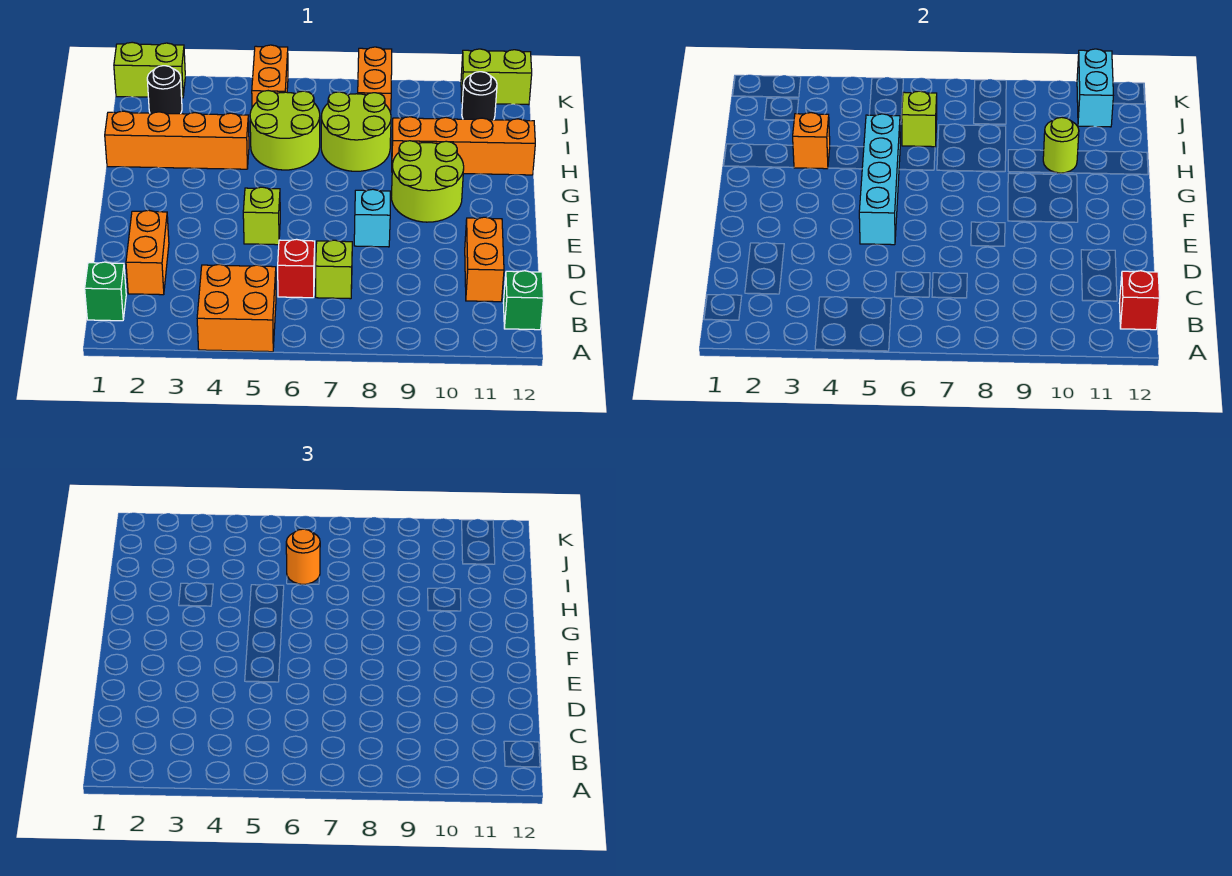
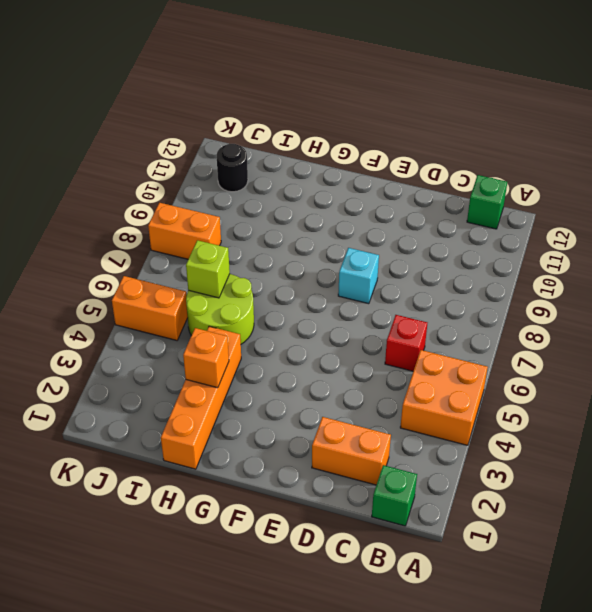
none -> lime brick C7 level 1
none -> orange brick C11:D11 level 1
none -> lime brick E5 level 1

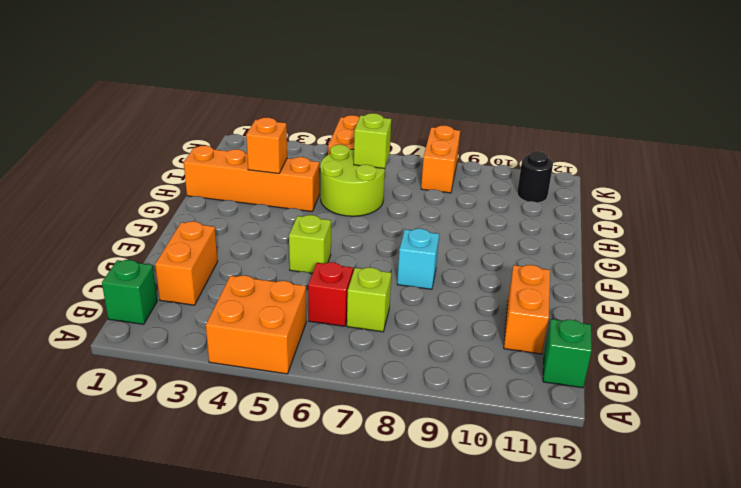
none -> lime round brick F9:G10 level 1
none -> lime round brick H7:I8 level 1
none -> orange brick H9:H12 level 1

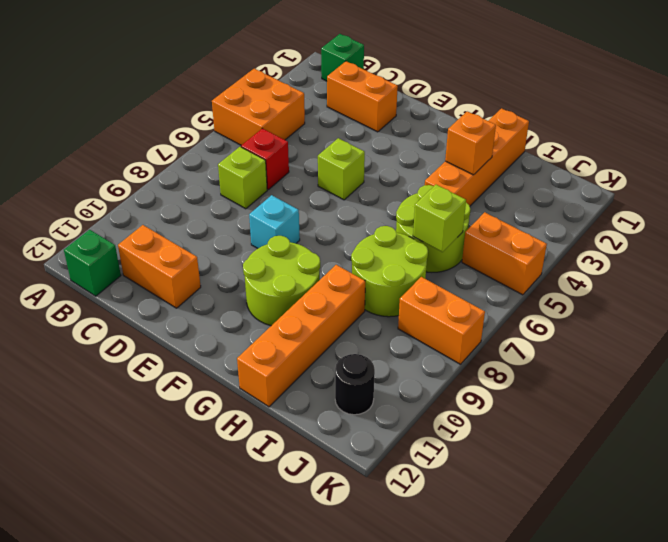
none -> black round brick J2 level 1
none -> lime brick K1:K2 level 1
none -> lime brick K11:K12 level 1

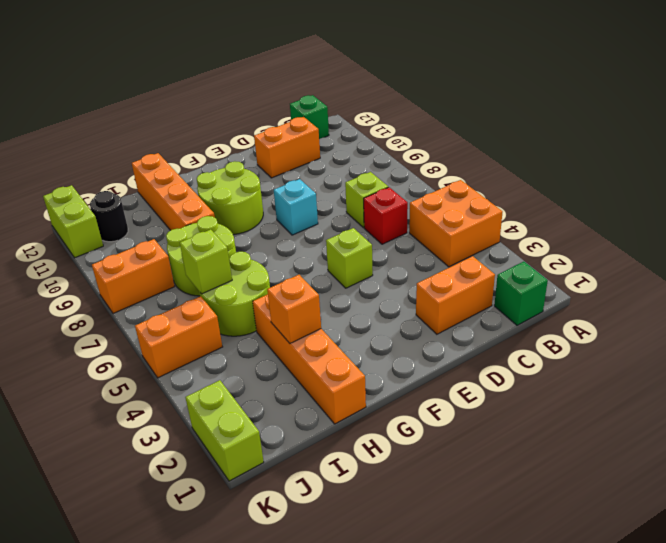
none -> black round brick J2 level 1
none -> red brick B12 level 2
none -> cyan brick E5:H5 level 2

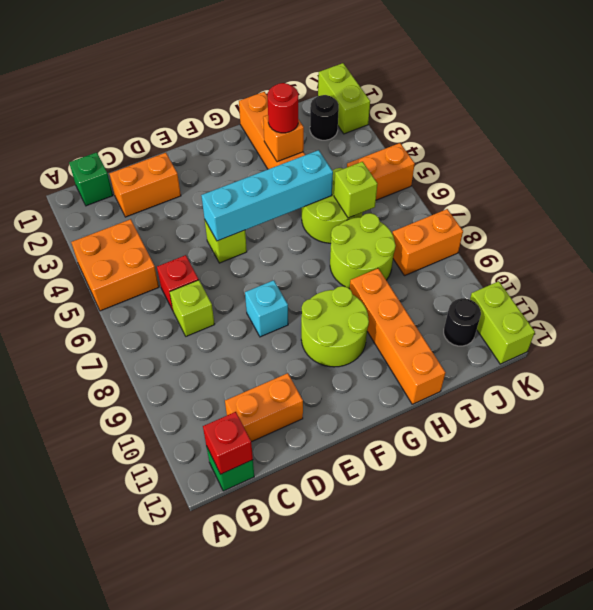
red round brick H3 level 3 -> none
none -> lime round brick H10 level 2
none -> cyan brick J11:K11 level 2
none -> orange round brick I6 level 3

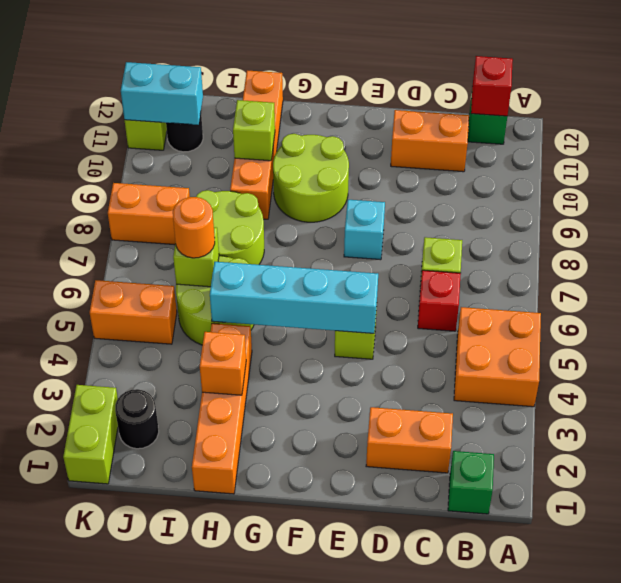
lime brick H10 level 2 -> lime round brick H10 level 2

